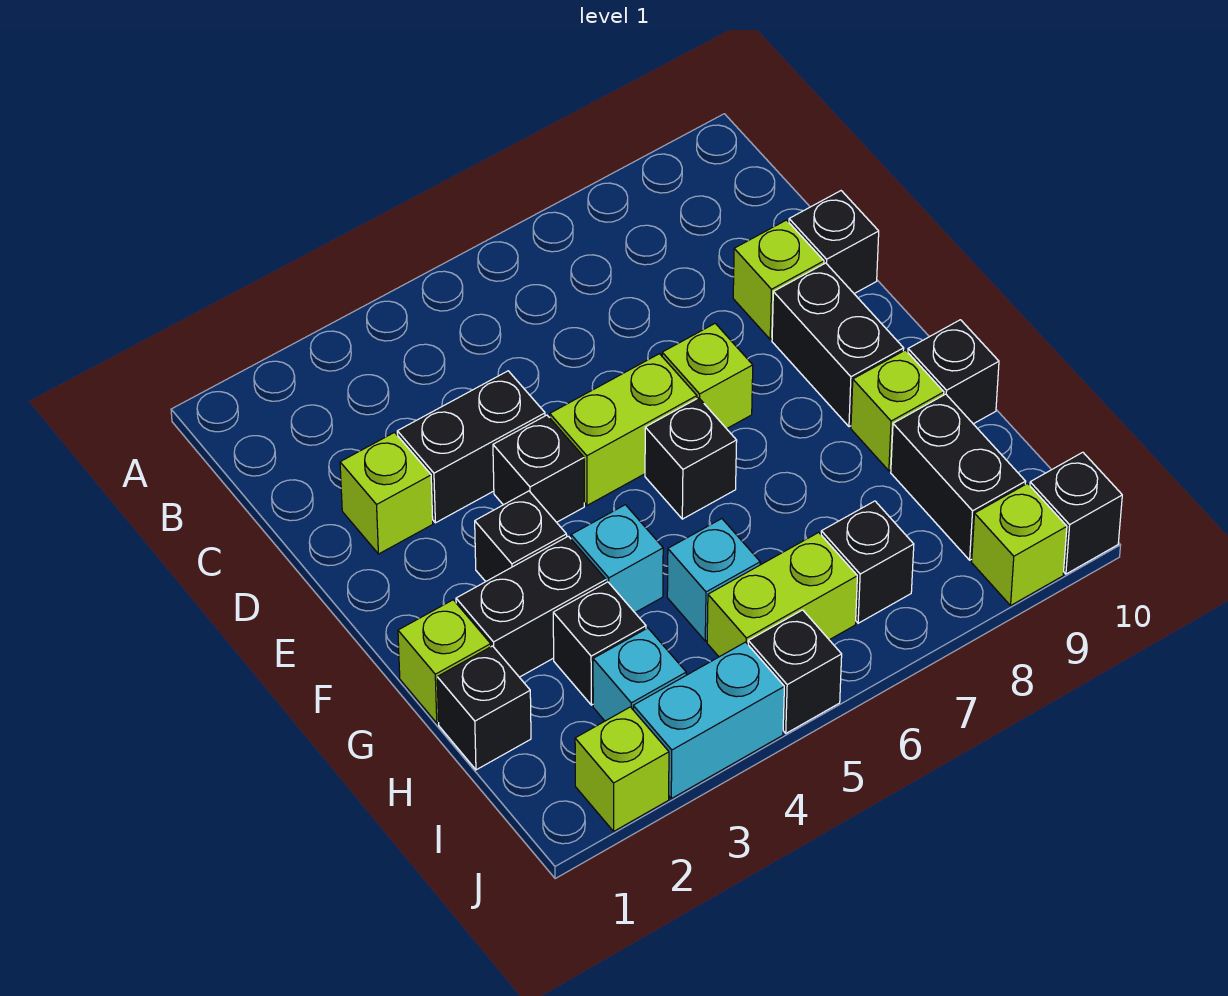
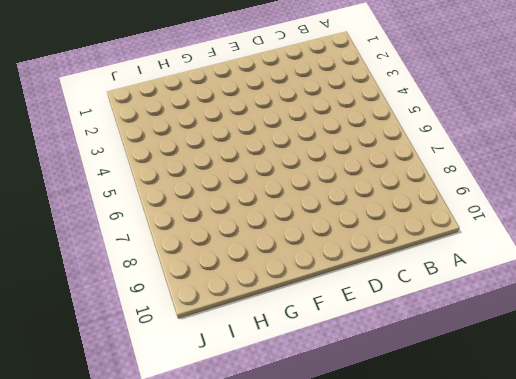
none -> lime brick D2 level 1
none -> black brick D3:D4 level 1
none -> lime brick D9 level 1

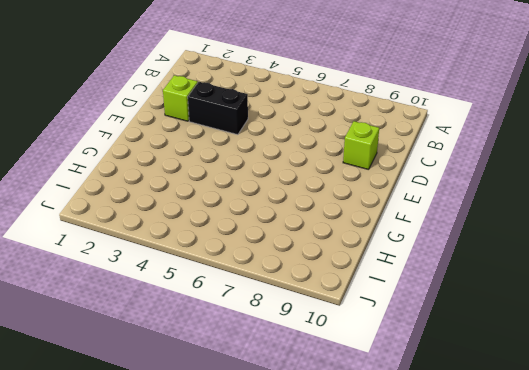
none -> black brick D10 level 1
none -> black brick E4 level 1
none -> lime brick E5:E6 level 1

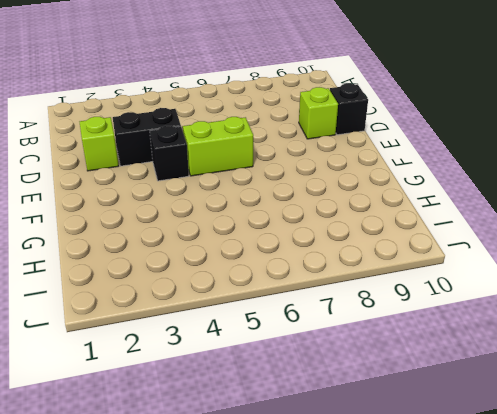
none -> lime brick E7 level 1
none -> black brick E9:F9 level 1
none -> black brick F3 level 1

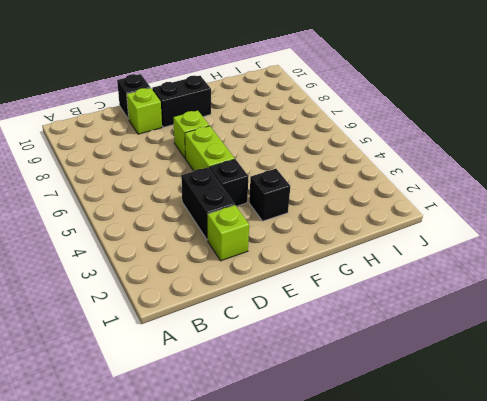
none -> black brick F6 level 1
none -> lime brick G1 level 1
none -> black brick G2:G3 level 1

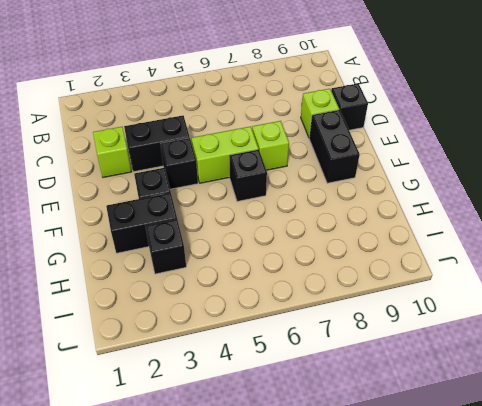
none -> lime brick G1 level 1
none -> cyan brick G4 level 1
none -> lime brick G9 level 1

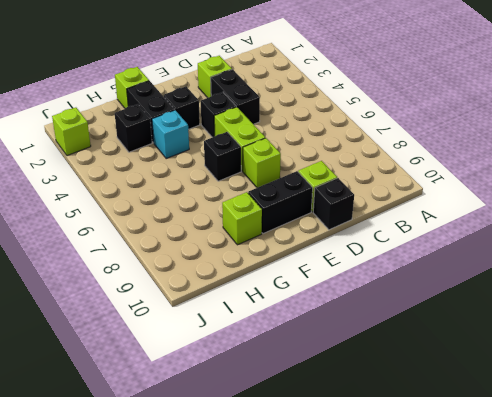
none -> black brick G10 level 1
none -> black brick H1 level 1
none -> cyan brick H5 level 1

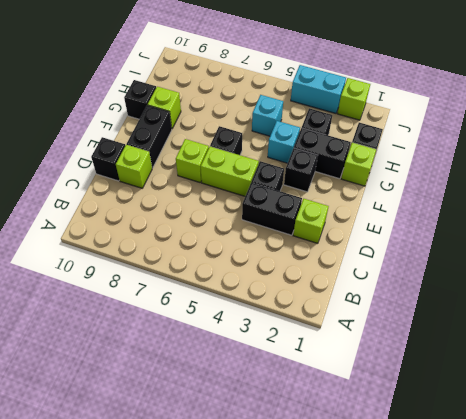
none -> black brick H9:I9 level 1
none -> cyan brick I3 level 1
none -> lime brick I5:I6 level 1

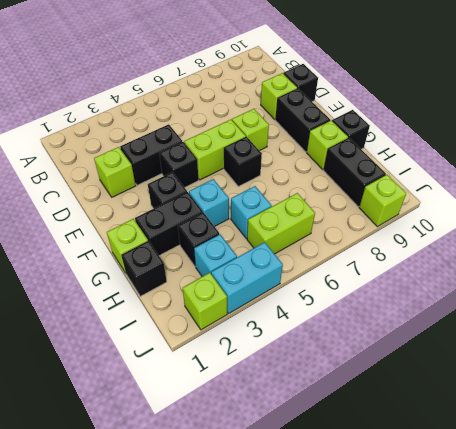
none -> black brick I7 level 1
none -> black brick J5 level 1
none -> black brick J10 level 1

